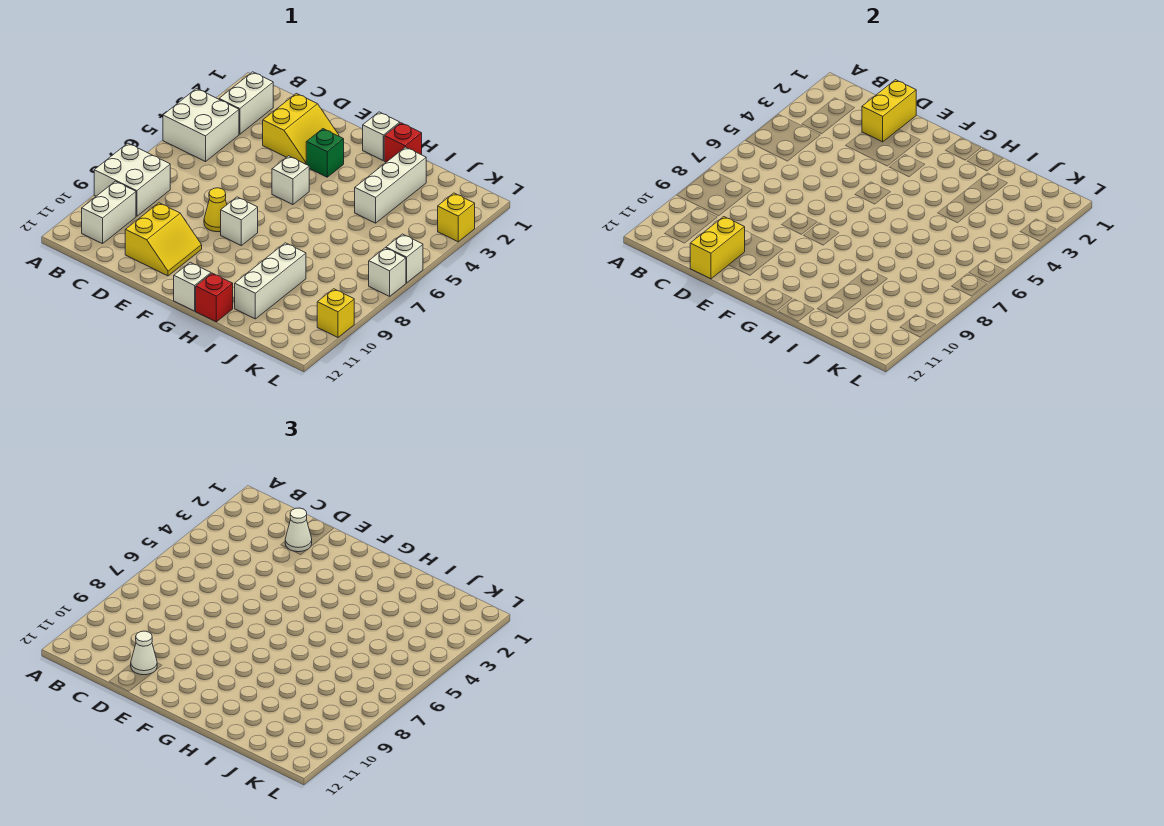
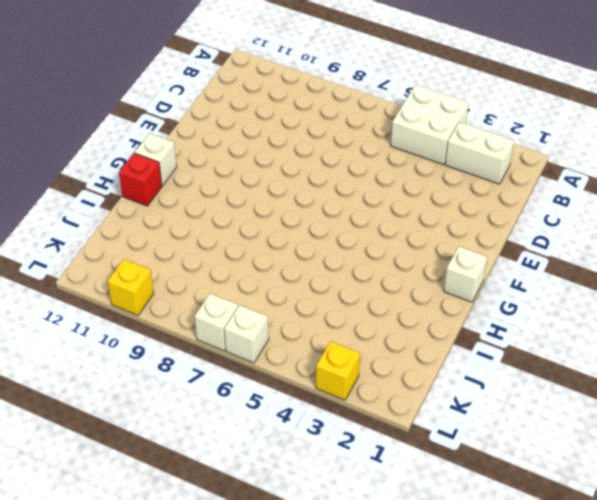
none -> white brick A8:B9 level 1
none -> white brick B10:B11 level 1
none -> yellow slope D2:E3 level 1 top D

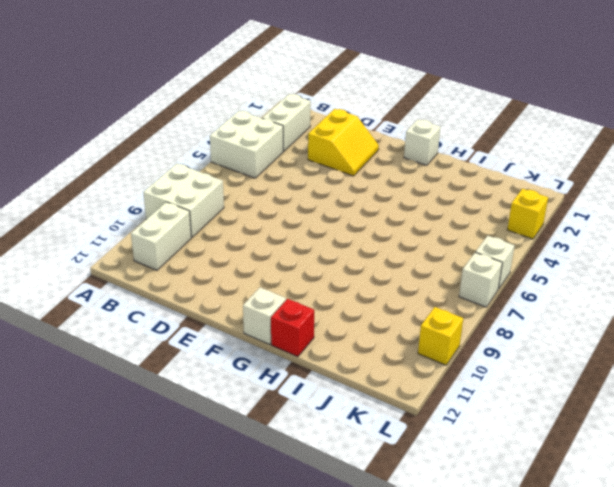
none -> yellow slope D10:E11 level 1 top D
none -> yellow cone E8 level 1
none -> green brick F3 level 1

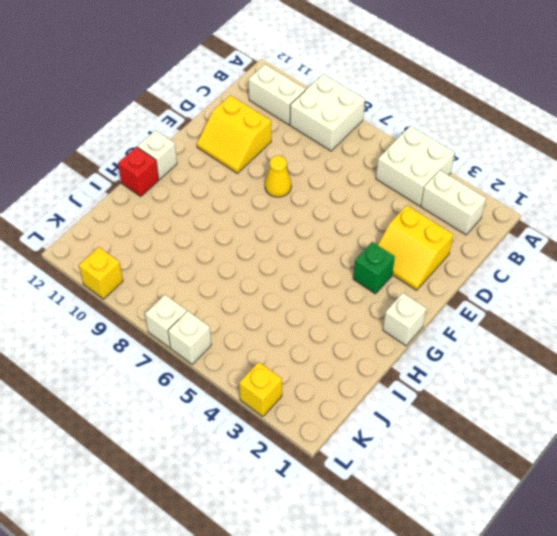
none -> white brick F5 level 1
none -> white brick F8 level 1
none -> red brick H1 level 1

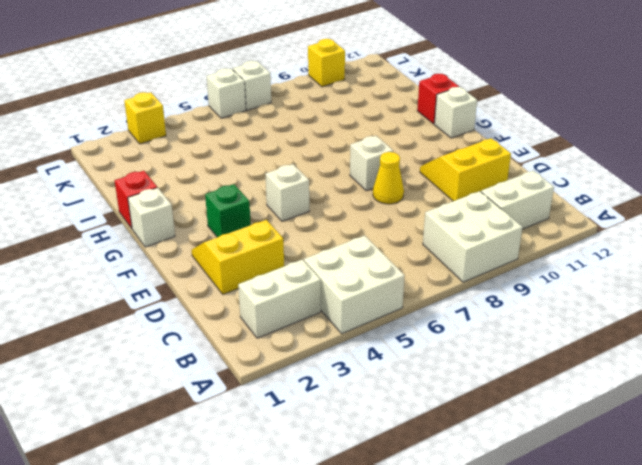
none -> white brick I2:I4 level 1
none -> white brick I9:I11 level 1
none -> yellow brick D1:D2 level 2

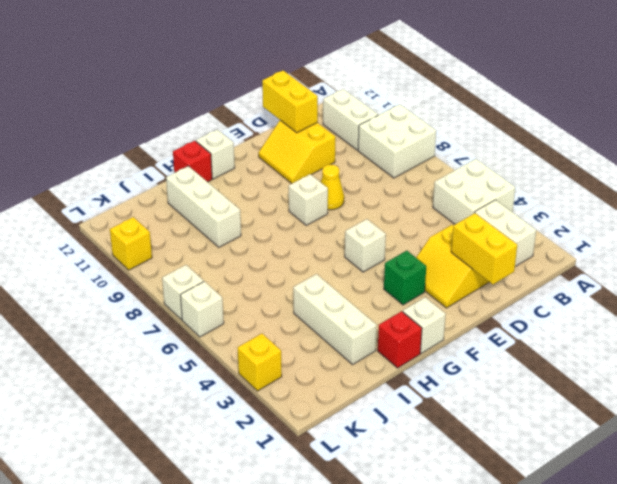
none -> white cone D2 level 3
none -> white cone D11 level 3

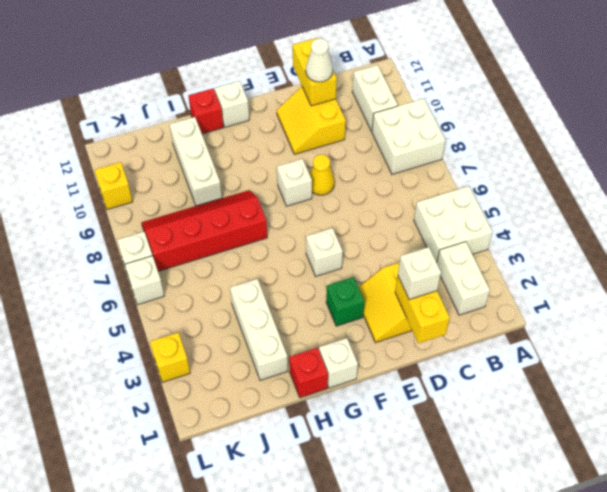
white brick D2 level 3 -> white cone D2 level 3
red slope H7:K8 level 1 top 7 -> none

